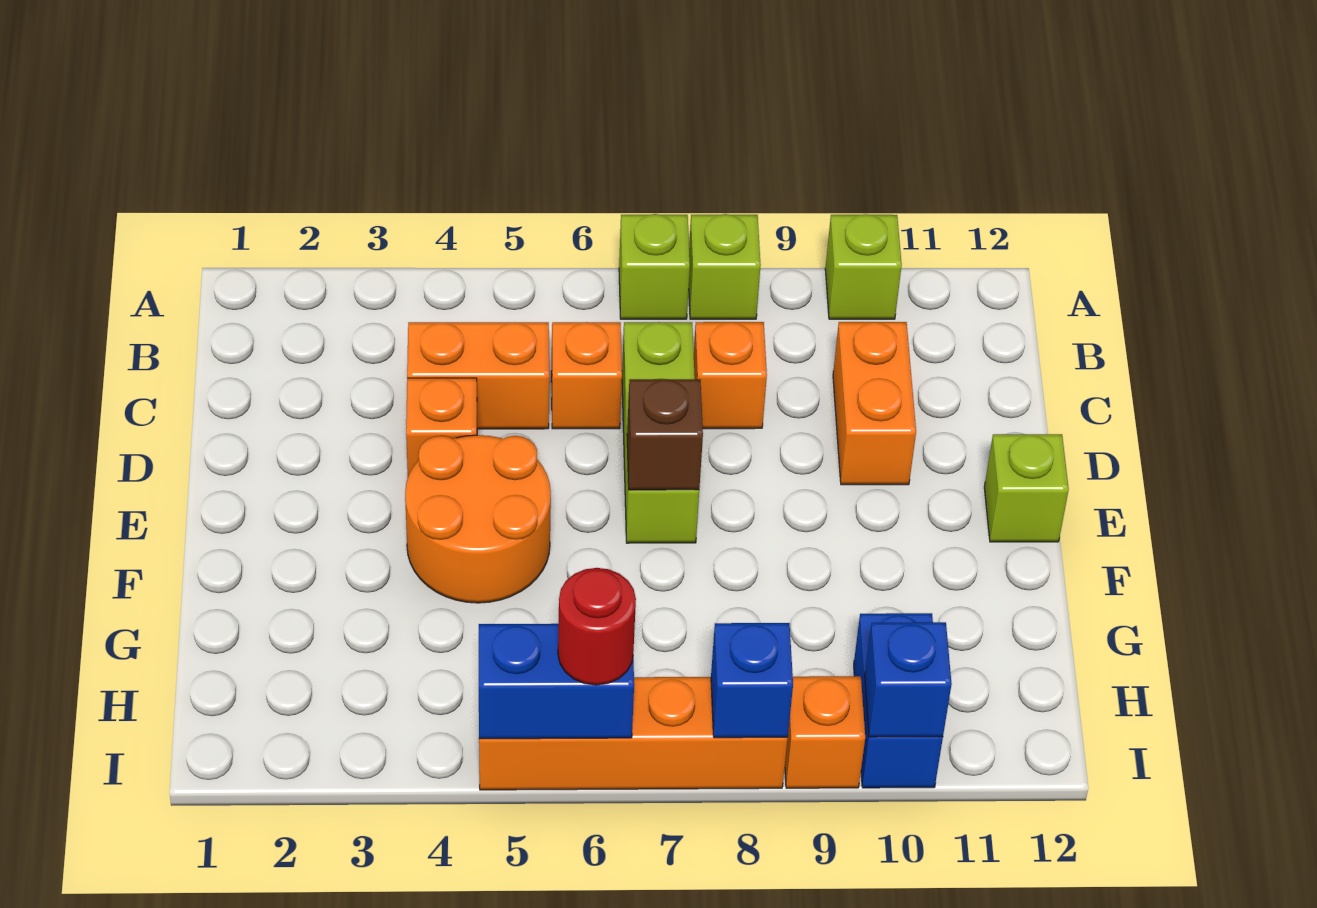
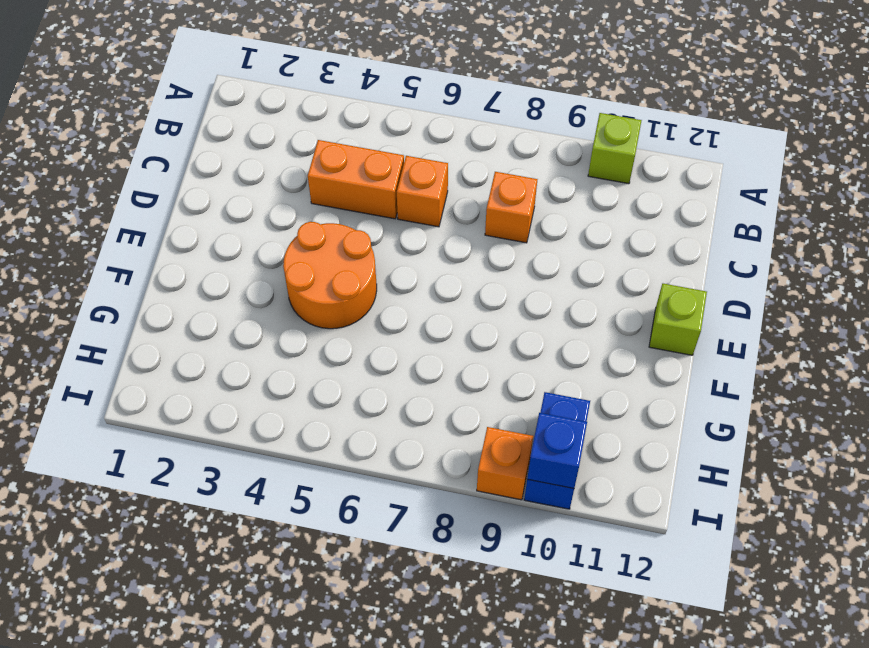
none -> lime brick A7 level 1
none -> lime brick A8 level 1
none -> lime brick C7:E7 level 1

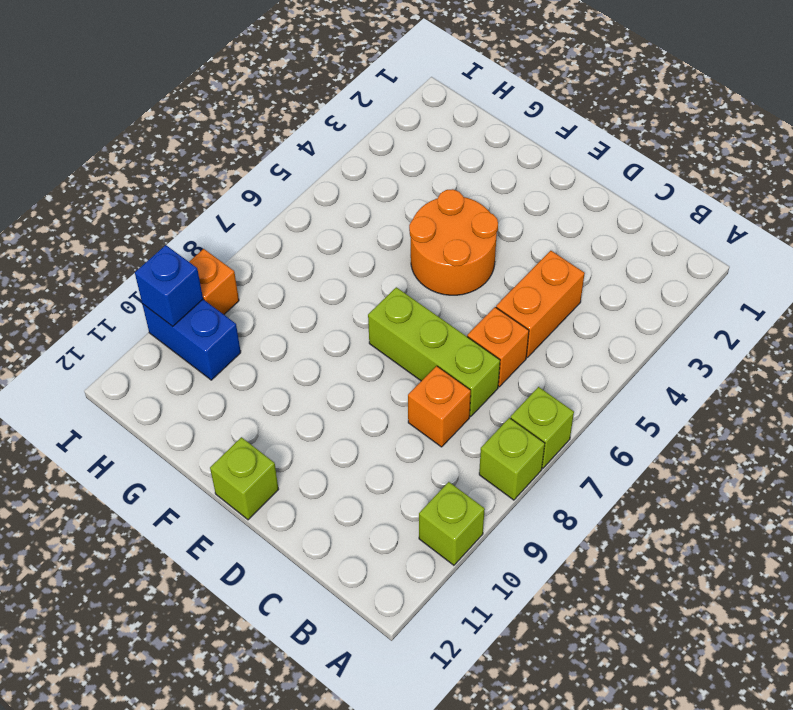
none -> orange brick C10:D10 level 1
none -> orange brick D4 level 1
none -> orange brick I5:I8 level 1

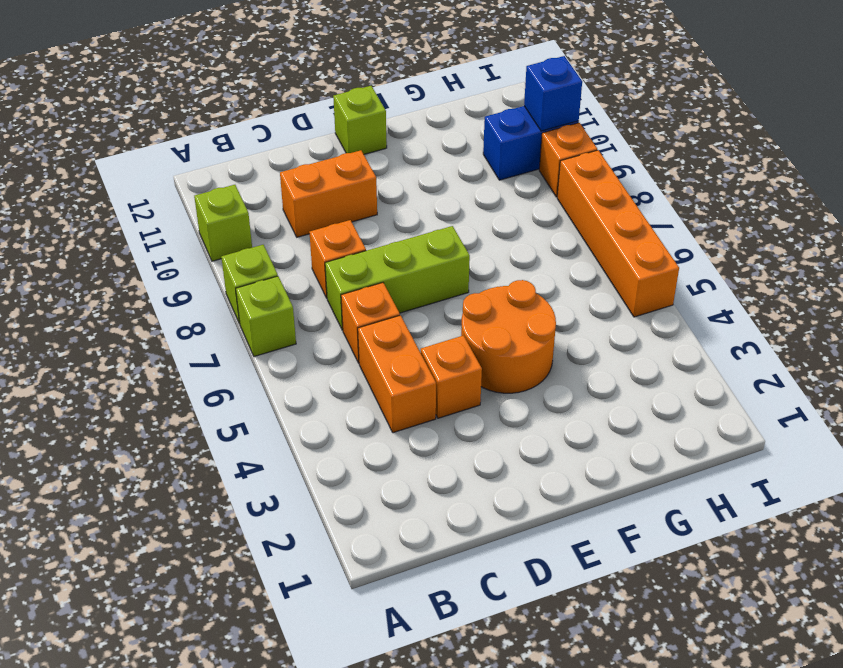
none -> brown brick E7 level 2
none -> blue brick I5:I6 level 2
none -> blue brick I8 level 2

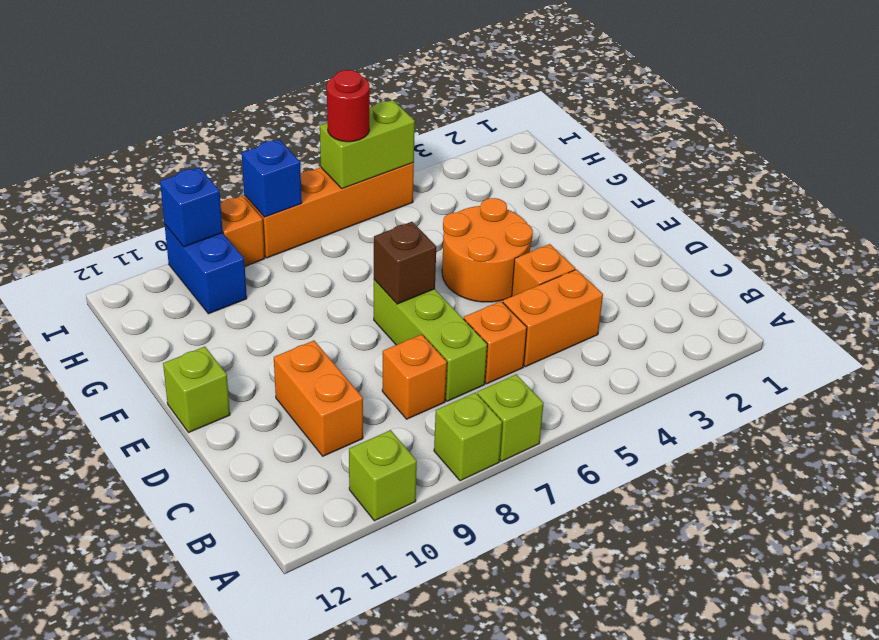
lime brick I5:I6 level 2 -> blue brick I5:I6 level 2

